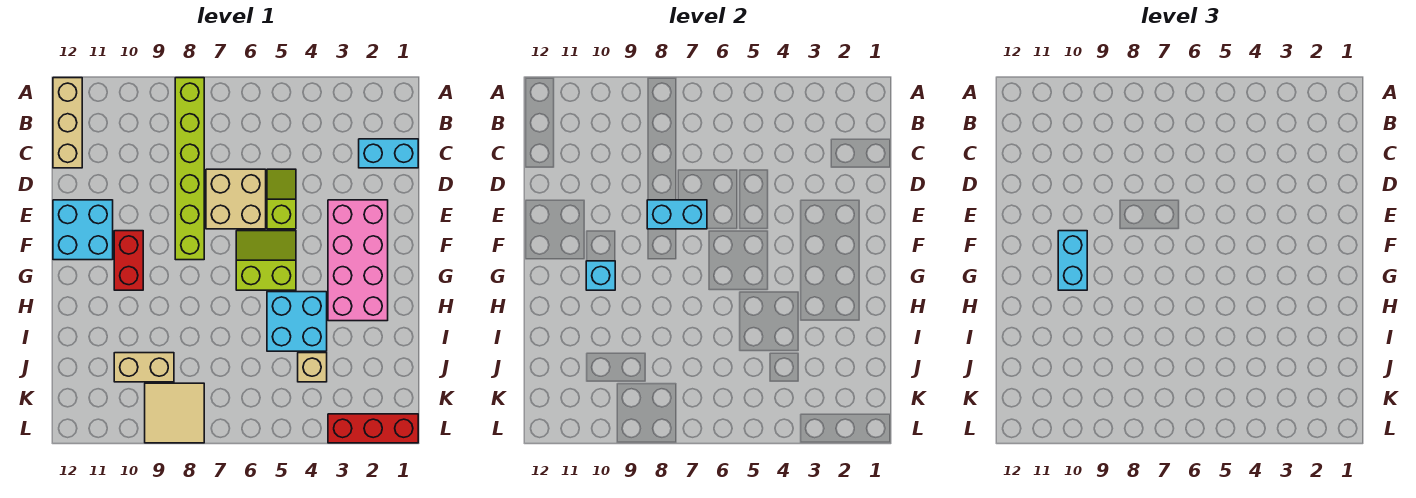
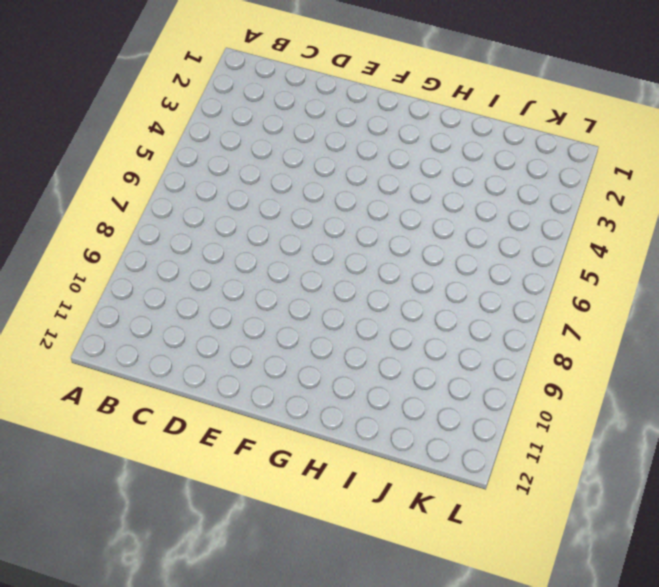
none -> lime brick A8:F8 level 1
none -> tan brick A12:C12 level 1
none -> cyan brick C1:C2 level 1

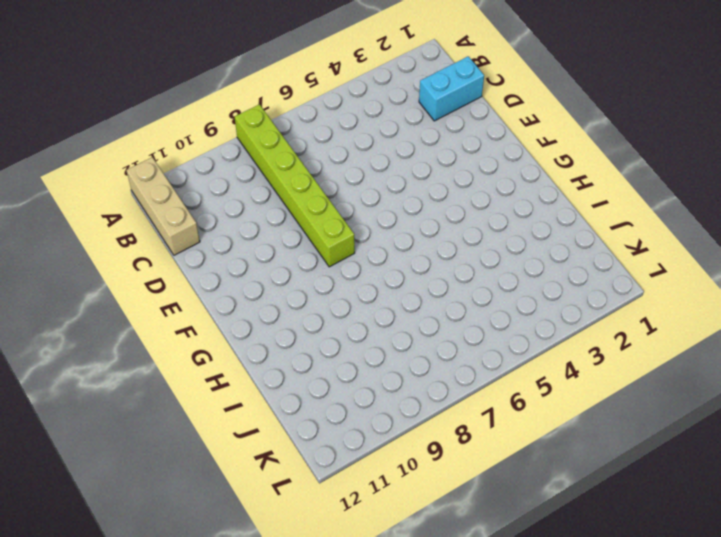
none -> lime slope D5:E5 level 1 top E
none -> tan brick D6:E7 level 1
none -> pink brick E2:H3 level 1

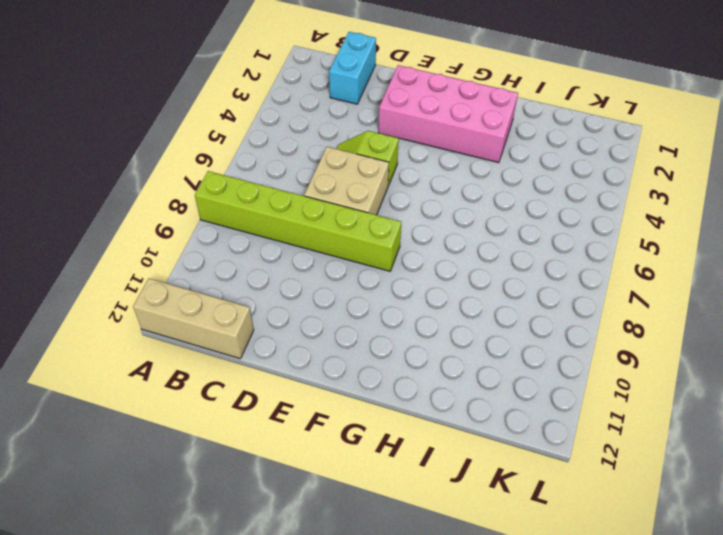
none -> cyan brick E11:F12 level 1
none -> lime slope F5:G6 level 1 top G
none -> red brick F10:G10 level 1

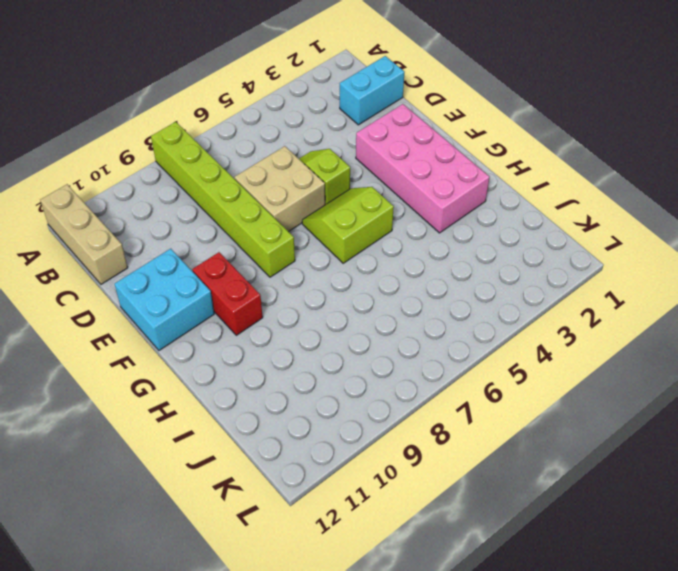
none -> cyan brick H4:I5 level 1
none -> tan brick J4 level 1
none -> tan brick J9:J10 level 1

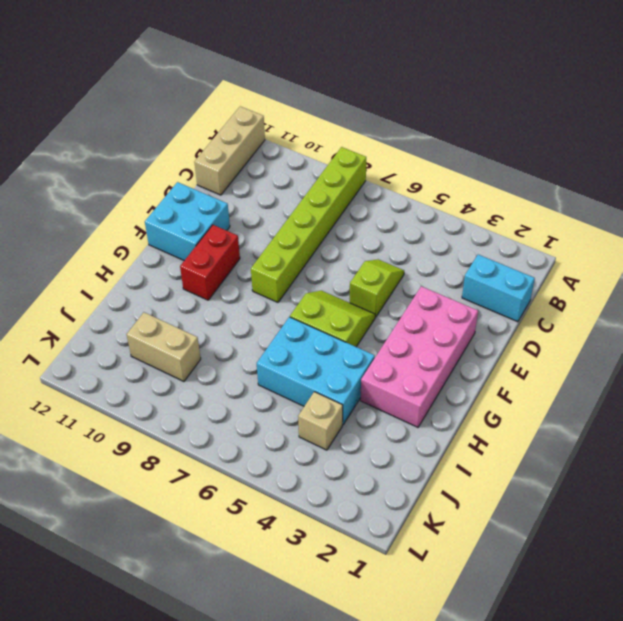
cyan brick H4:I6 level 1 -> cyan brick H4:I5 level 1
none -> tan brick D6:E7 level 1
none -> tan tile K8:L9 level 1
none -> red brick L1:L3 level 1

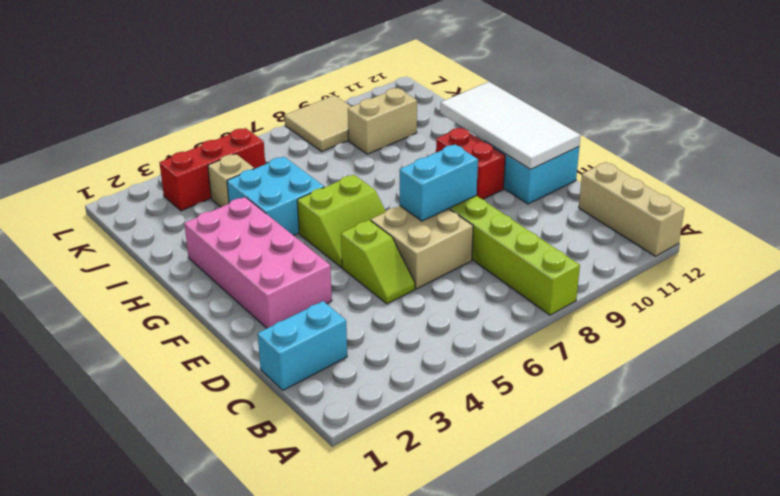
white tile E11:H12 level 2 -> none
red brick K3:K5 level 1 -> red brick L1:L3 level 1
none -> cyan brick G10 level 2
none -> cyan brick F10:G10 level 3

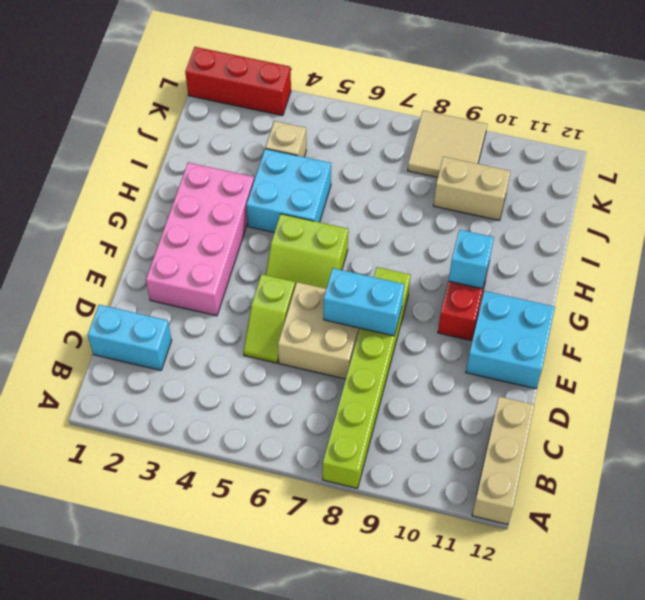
none -> cyan brick F10:G10 level 3

